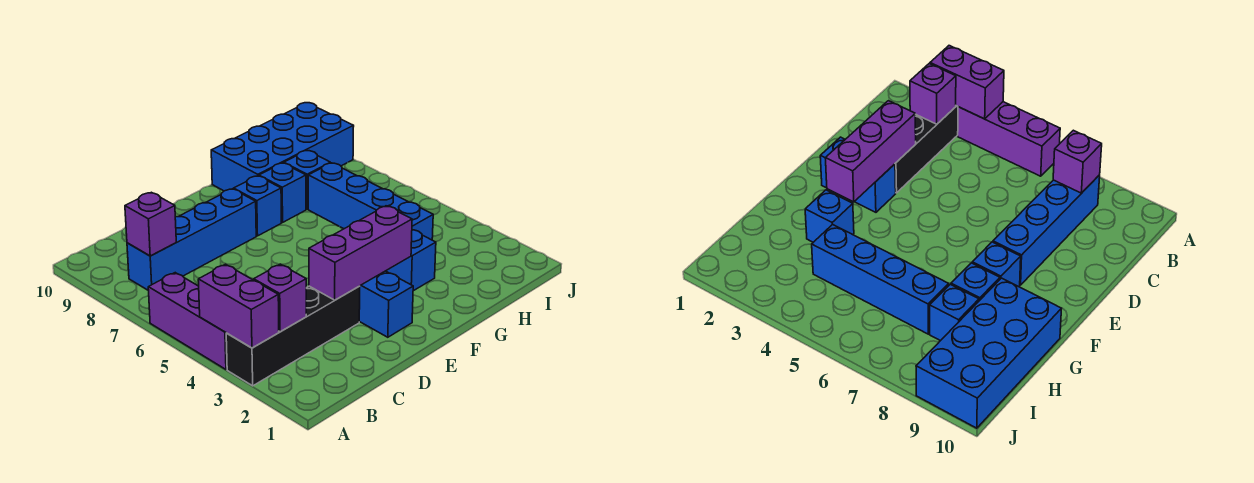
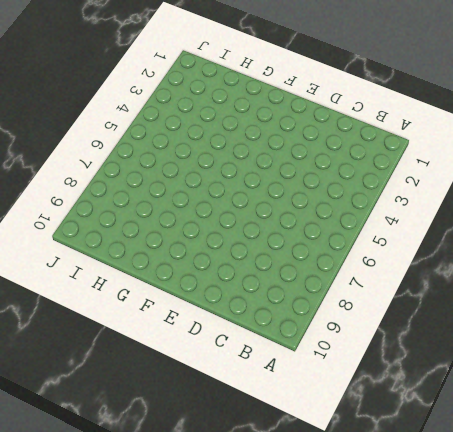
none -> black brick A3:D3 level 1
none -> purple brick A4:A6 level 1
none -> blue brick B8:E8 level 1

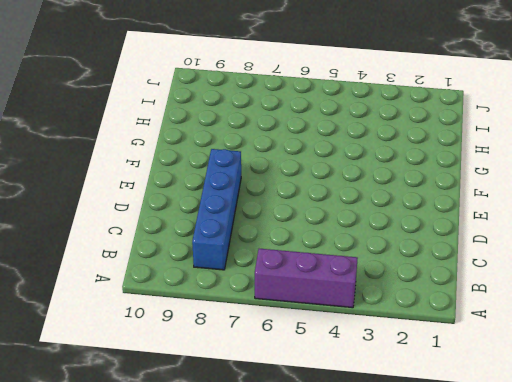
none -> black brick A3:D3 level 1
none -> blue brick E2:E3 level 1
none -> blue brick F8 level 1

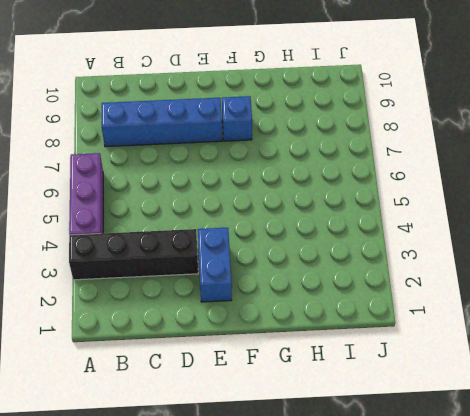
none -> blue brick G3 level 1
none -> blue brick G8 level 1
none -> blue brick G9:J10 level 1

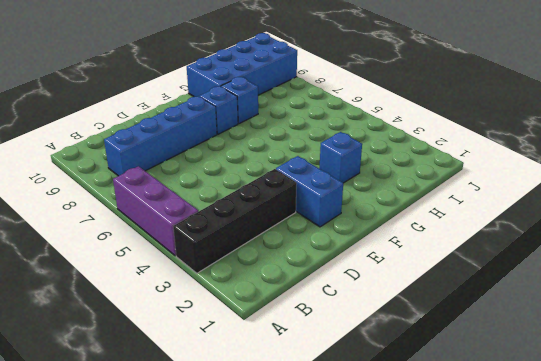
none -> blue brick H4:H7 level 1
none -> blue brick H8 level 1
none -> purple brick A3:A4 level 2

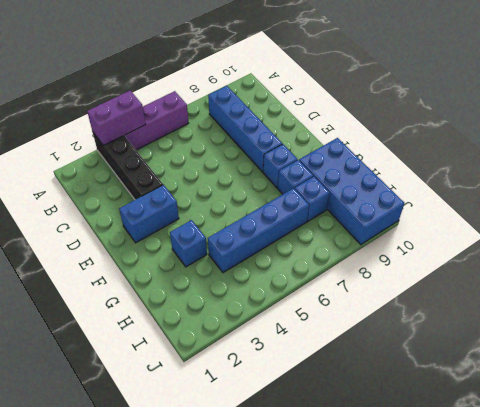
none -> purple brick B3 level 2
none -> purple brick B8 level 2
none -> purple brick D3:F3 level 2

